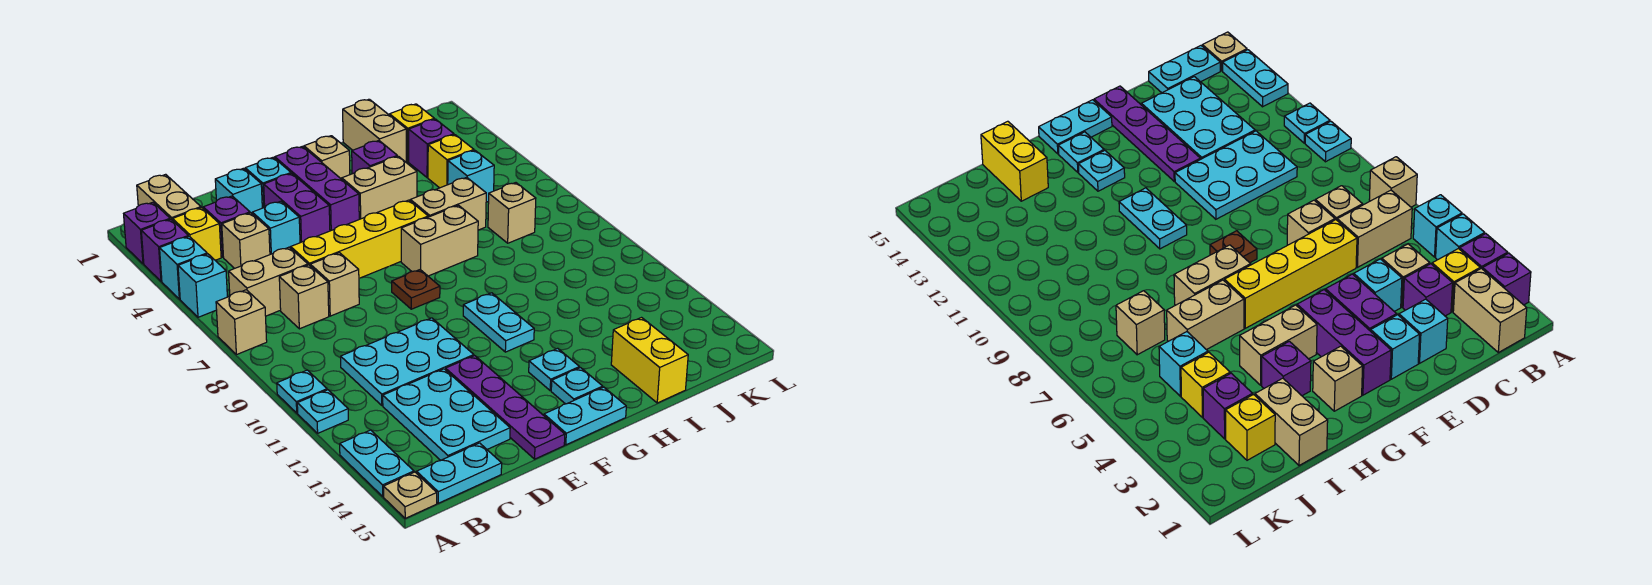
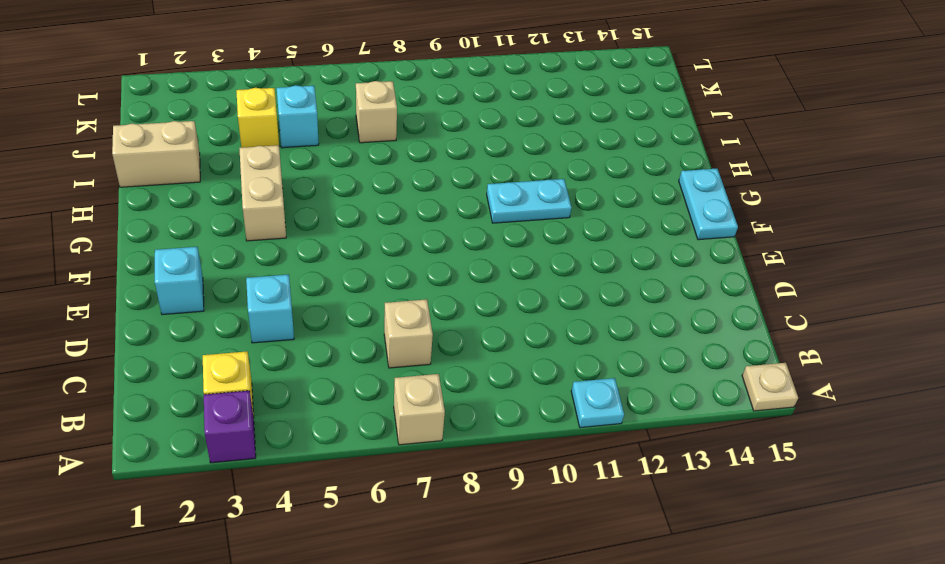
none -> purple brick A2 level 1
none -> cyan brick A4 level 1
none -> cyan brick A5 level 1
none -> cyan plate A10 level 1

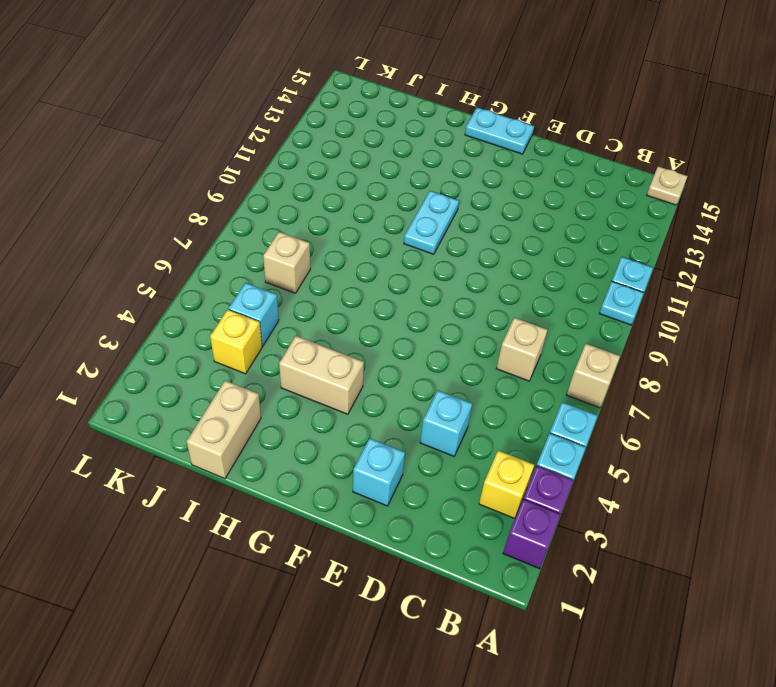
none -> cyan plate A13:A14 level 1
none -> tan brick B1:B2 level 1
none -> tan brick B6:C6 level 1
none -> cyan plate B15:C15 level 1

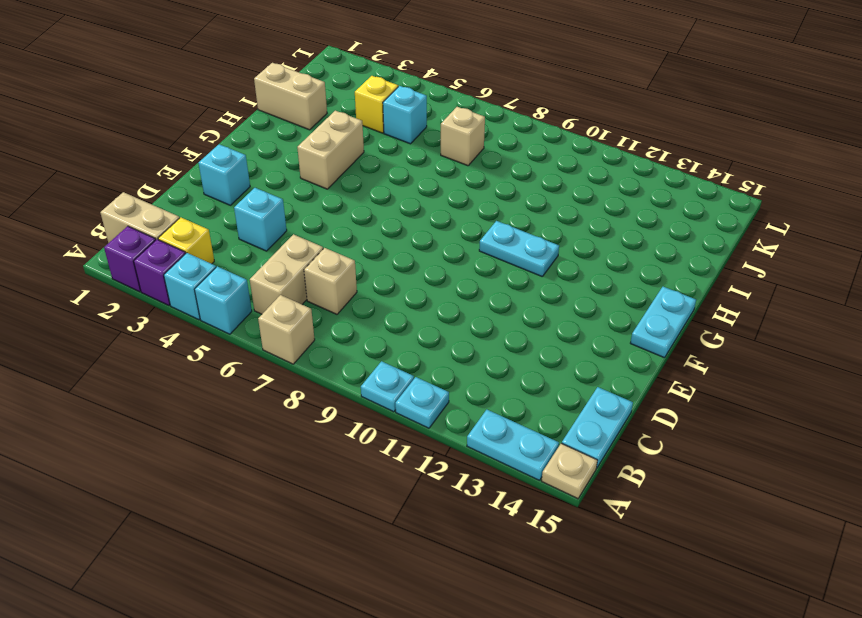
none -> purple brick C3 level 1
none -> tan brick C4 level 1
none -> cyan plate C10:E11 level 1
none -> cyan plate C12:D14 level 1

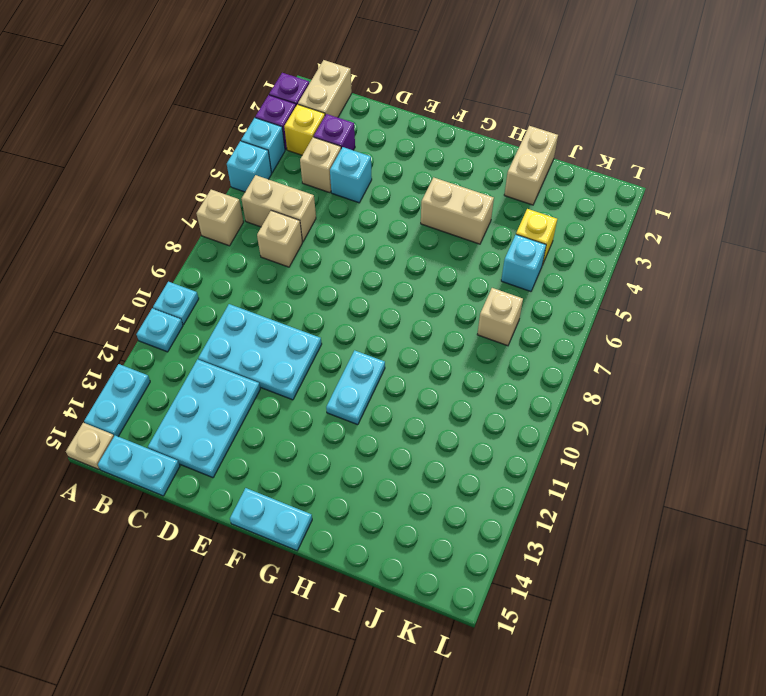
none -> cyan brick D2 level 1
none -> yellow brick D6:G6 level 1
none -> tan brick D7 level 1
none -> cyan brick E2 level 1

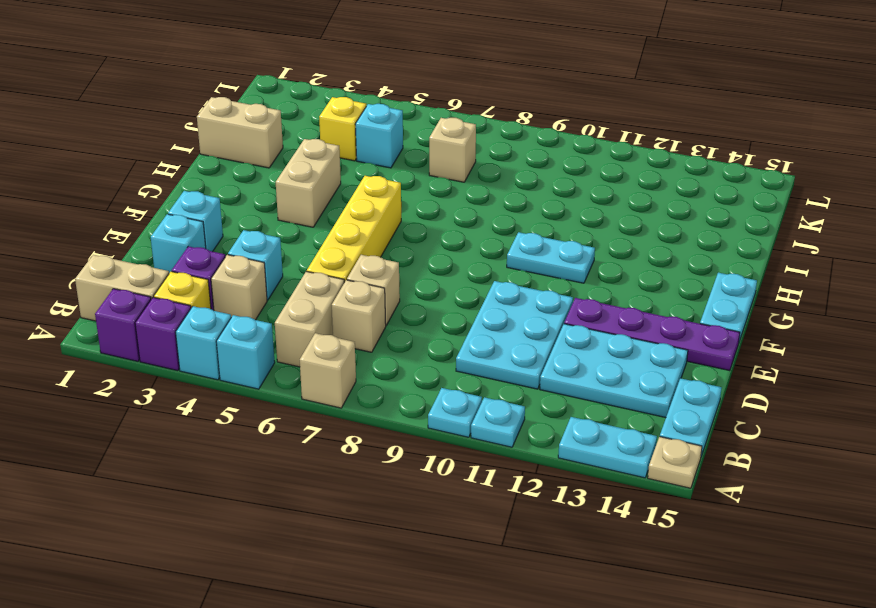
none -> purple brick E3:E4 level 1
none -> purple brick F2:F4 level 1
none -> brown plate F8 level 1
none -> tan brick G2 level 1

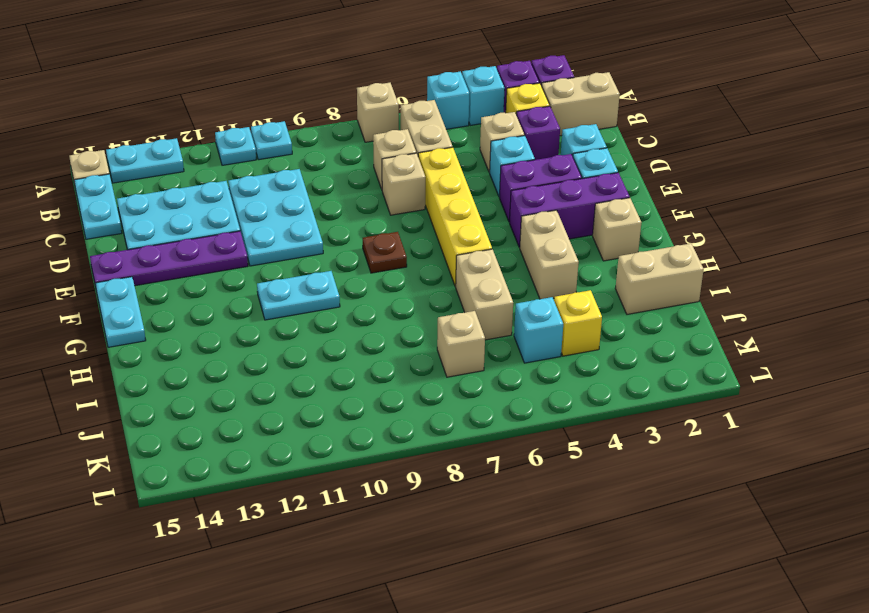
none -> tan brick G7:H7 level 1
none -> cyan plate G13 level 1
none -> cyan plate G14 level 1
none -> purple brick H3 level 1

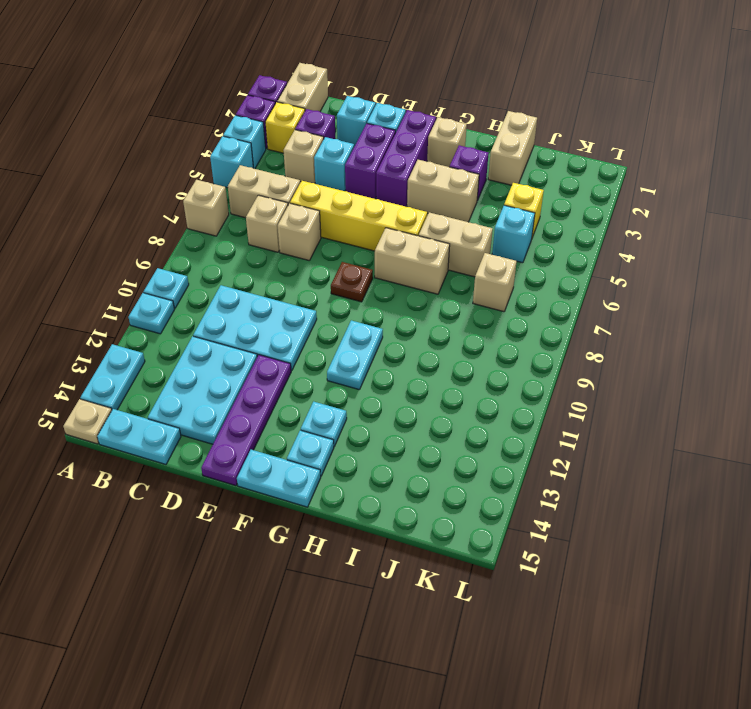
none -> yellow brick I14:I15 level 1
none -> yellow brick J2 level 1
none -> purple brick J3 level 1

